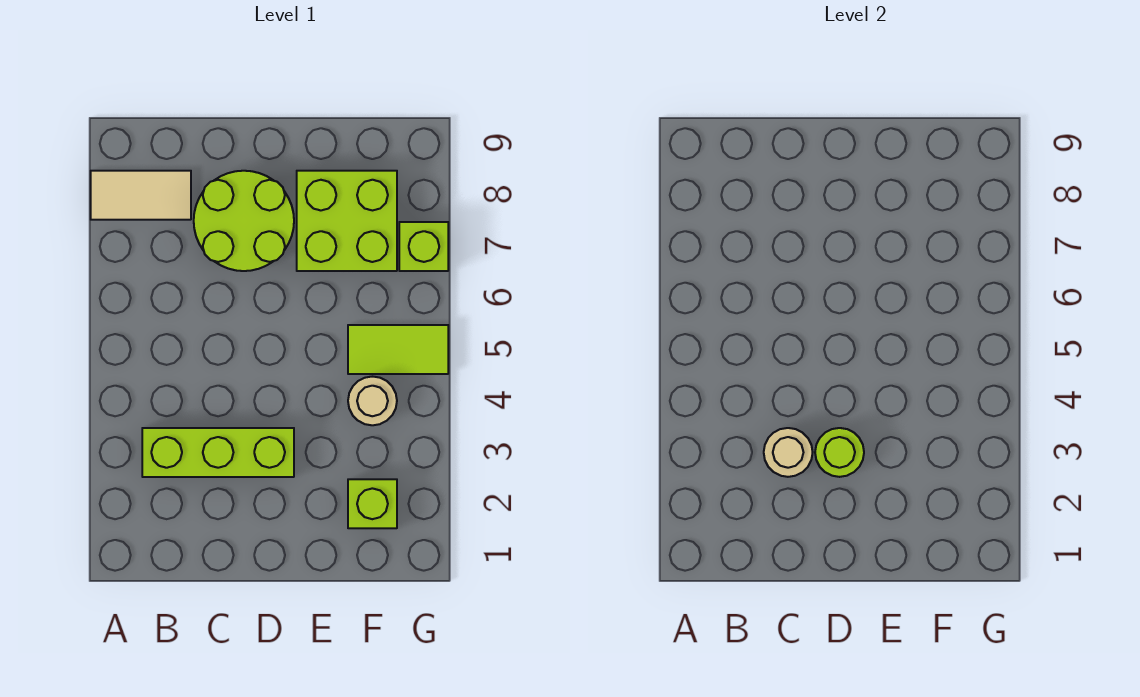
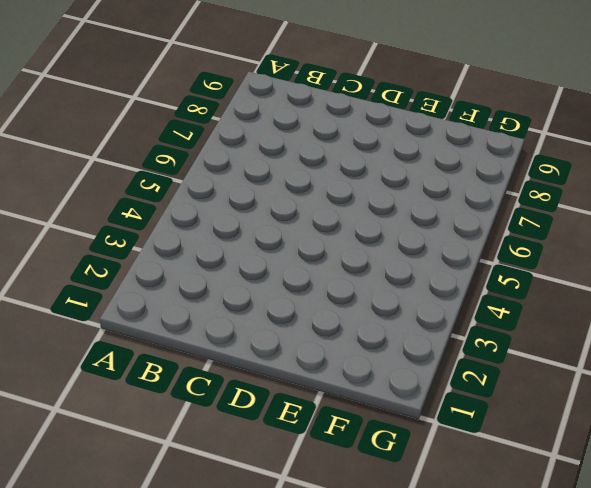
none -> tan tile A8:B8 level 1
none -> lime brick B3:D3 level 1

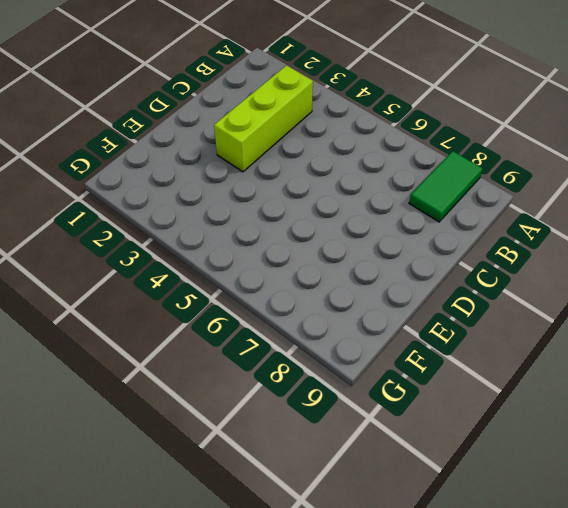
green tile A8:B8 level 1 -> tan tile A8:B8 level 1
none -> lime round brick C7:D8 level 1
none -> lime brick E7:F8 level 1

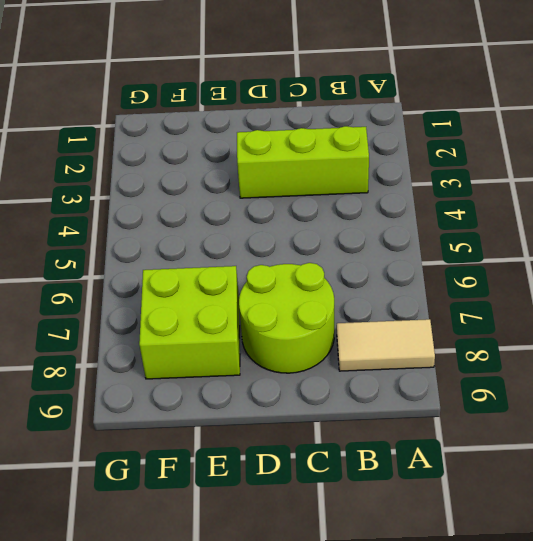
none -> lime brick F2 level 1
none -> tan round brick F4 level 1

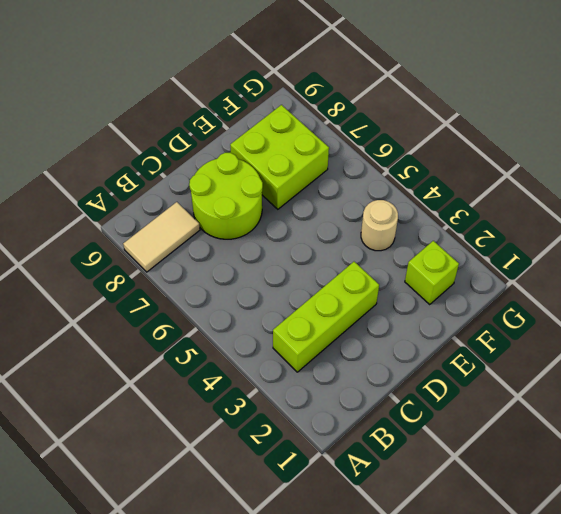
none -> lime tile F5:G5 level 1
none -> lime brick G7 level 1

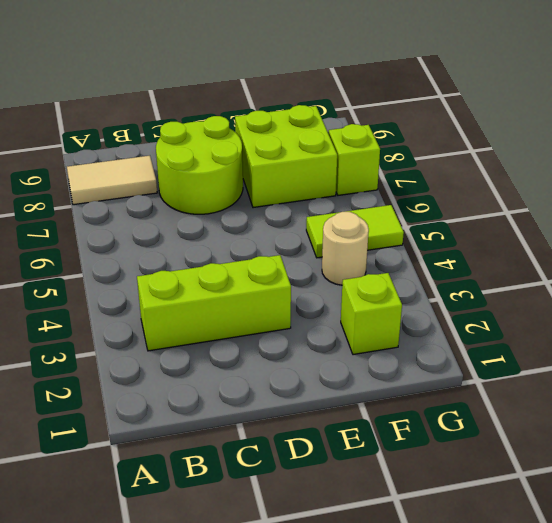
none -> tan round brick C3 level 2
none -> lime round brick D3 level 2

